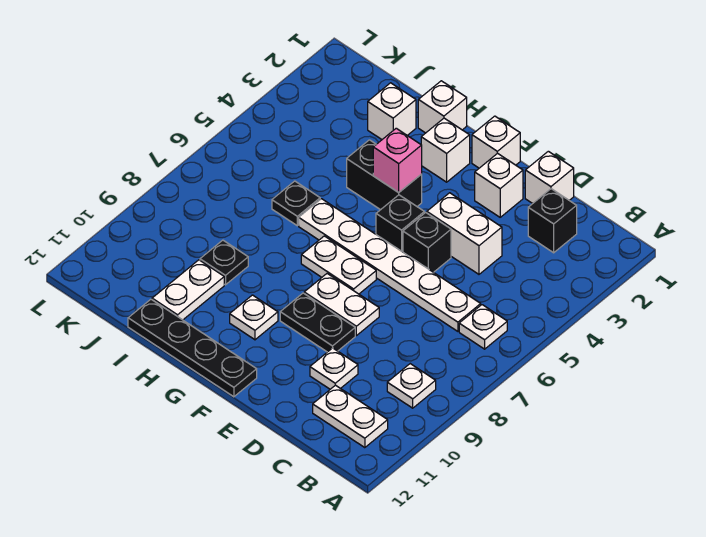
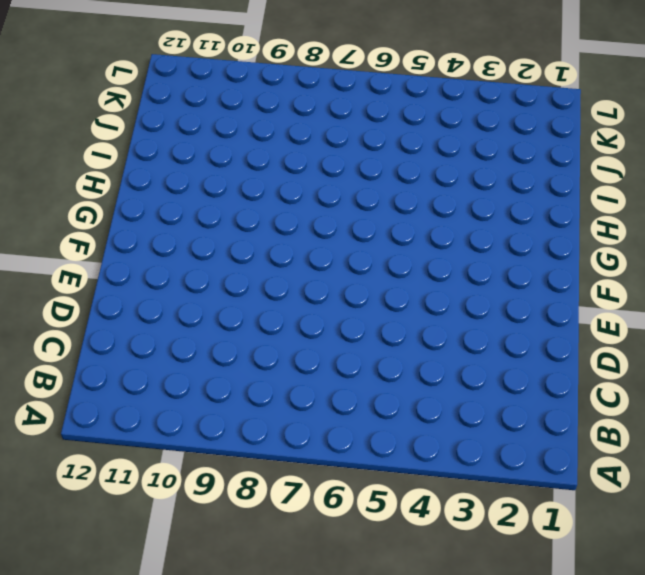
none -> white plate B6 level 1
none -> white plate B9 level 1
none -> white plate B11:C11 level 1

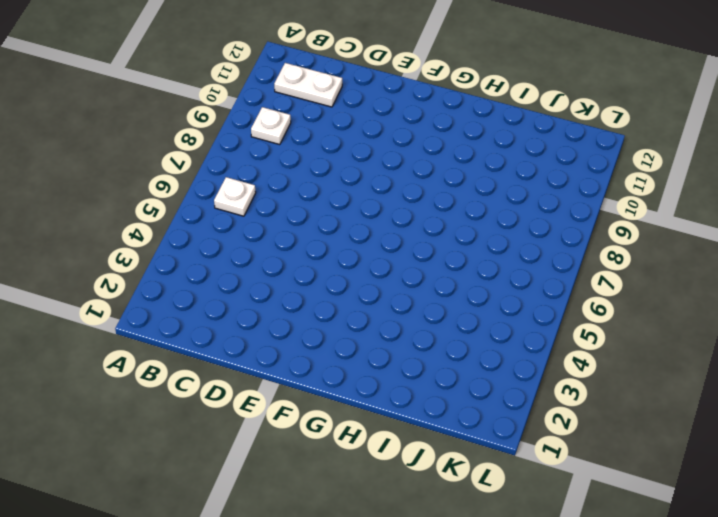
none -> black brick C2 level 1
none -> white plate C6:H6 level 1
none -> white brick D1 level 1

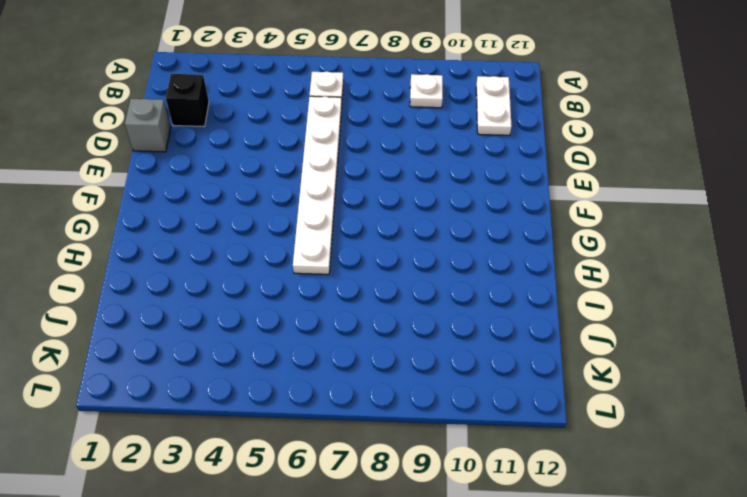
grey brick D1 level 1 -> white brick D1 level 1
none -> white brick D4:E4 level 1
none -> white plate D10 level 1
none -> white brick E2 level 1

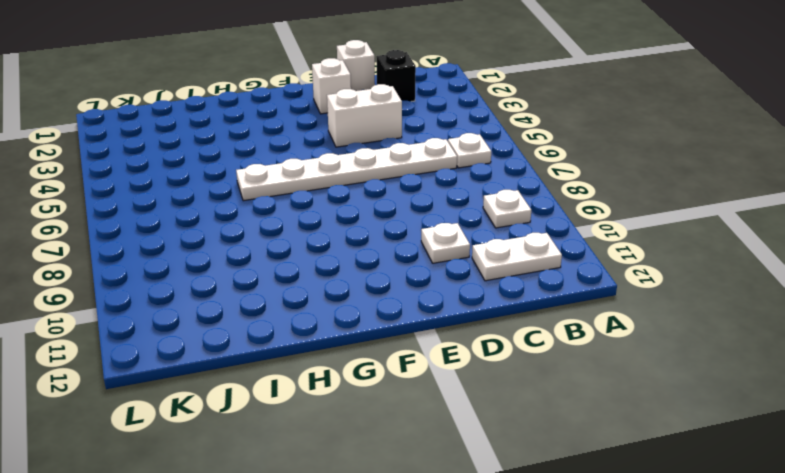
none -> black brick E5 level 1
none -> white plate E8:F8 level 1
none -> black plate E9:F9 level 1

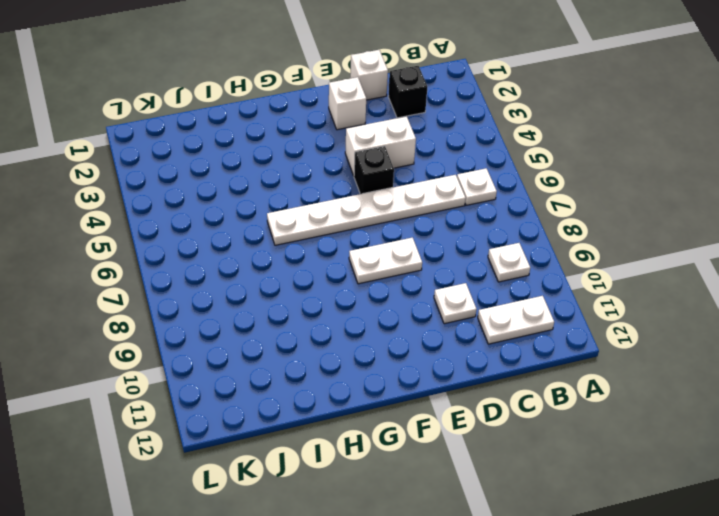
none -> black plate E9:F9 level 1
none -> white brick F1 level 1
none -> black brick F5 level 1

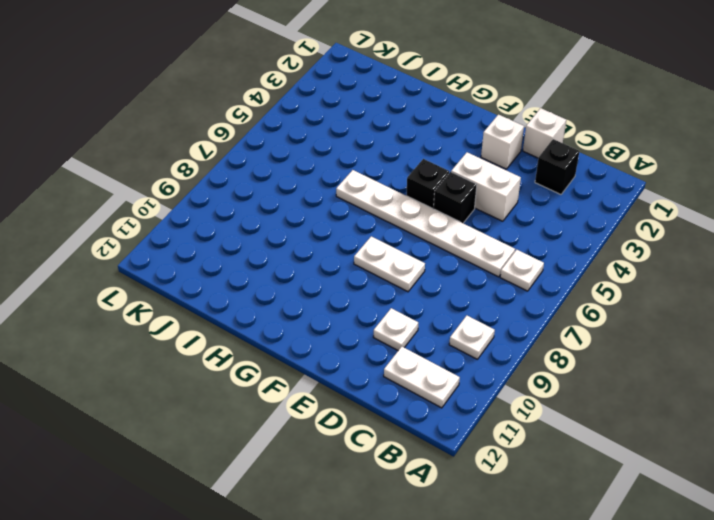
none -> black plate E9:F9 level 1
none -> white brick F1 level 1
none -> white plate F7:G7 level 1

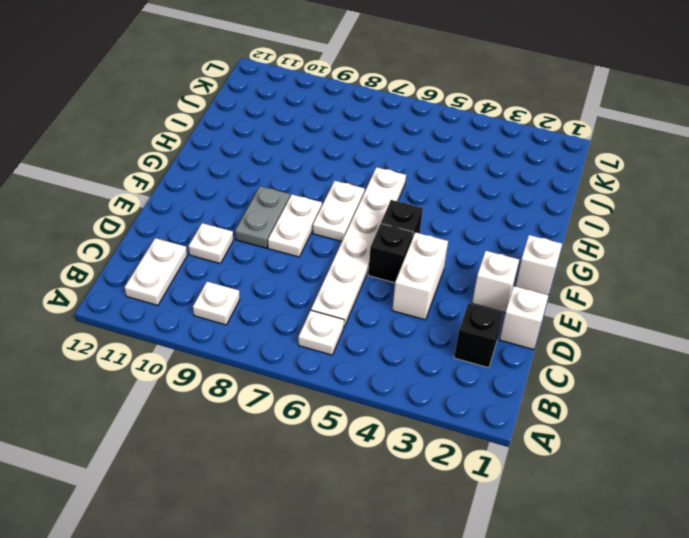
grey plate E9:F9 level 1 -> black plate E9:F9 level 1
none -> black plate F12:I12 level 1
none -> white brick G2 level 1
none -> black brick G4:H4 level 1

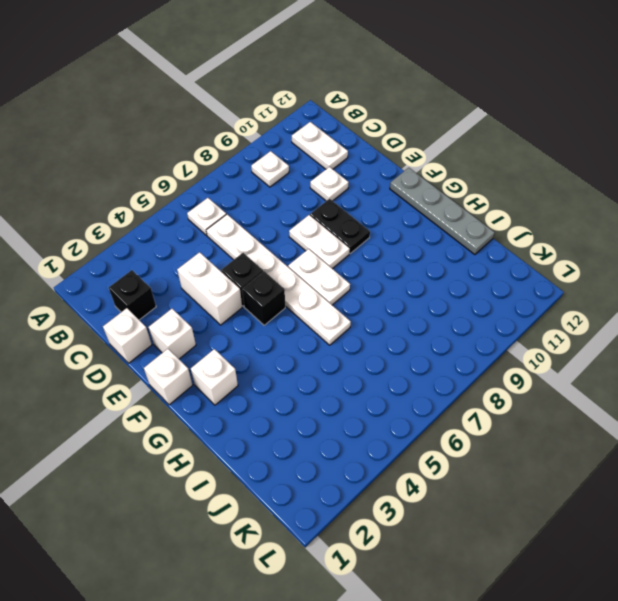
grey plate F12:I12 level 1 -> black plate F12:I12 level 1
none -> black brick G4:H4 level 1
none -> white plate G10 level 1
none -> white brick H1 level 1

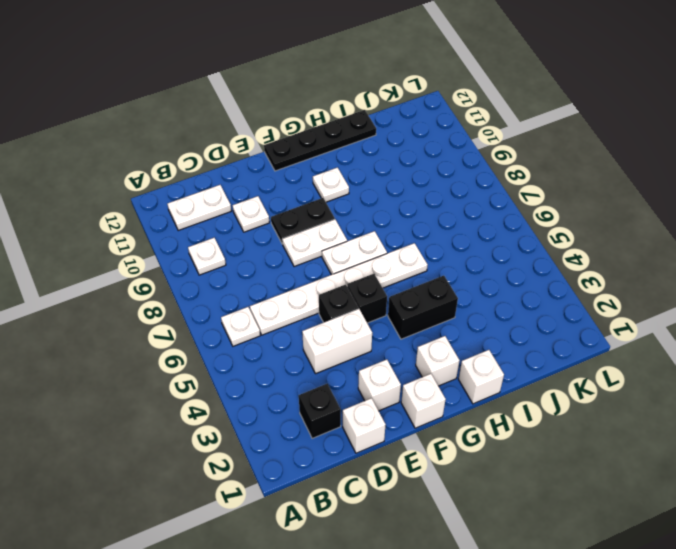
none -> white brick I2 level 1
none -> black plate I6 level 1
none -> black plate I9 level 1

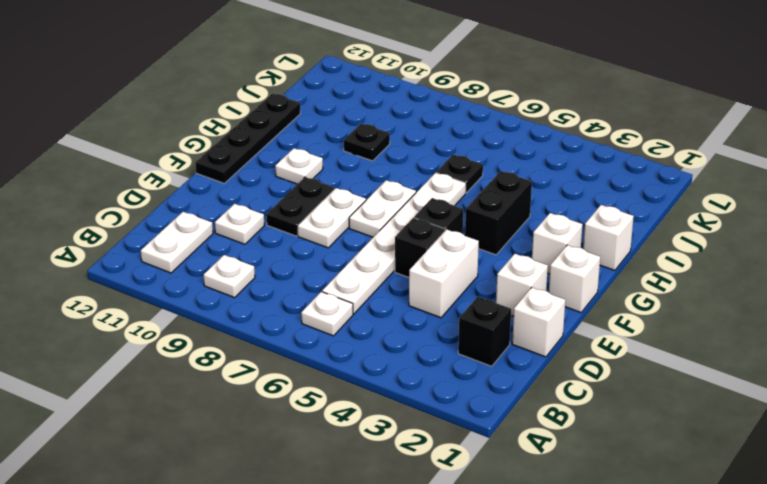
none -> white brick I2 level 1
none -> white plate I10:I11 level 1
none -> pink brick G4 level 2

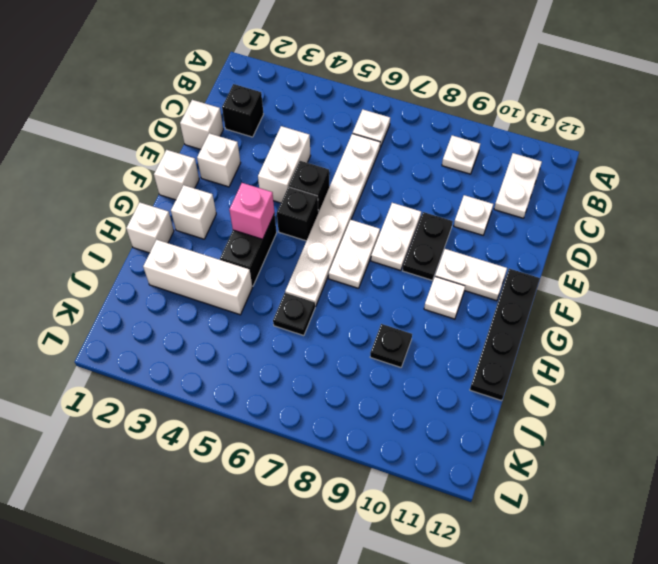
white plate F10:F11 level 1 -> white plate I10:I11 level 1
white brick I2:I4 level 1 -> white brick I2 level 1

